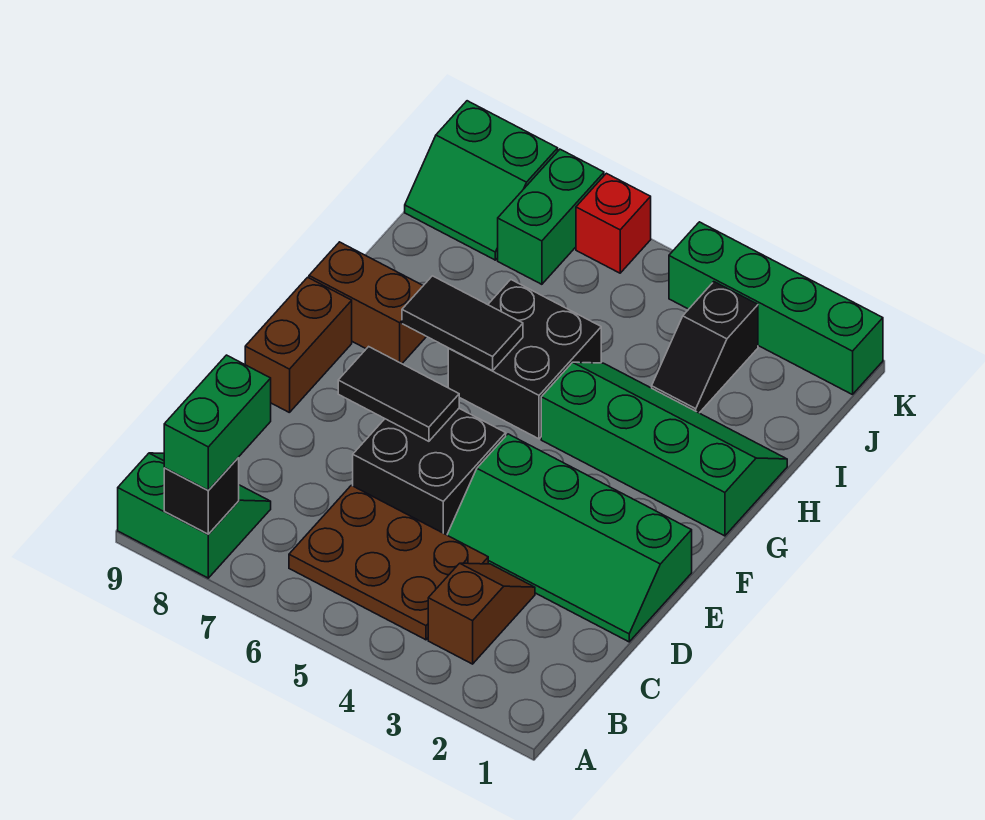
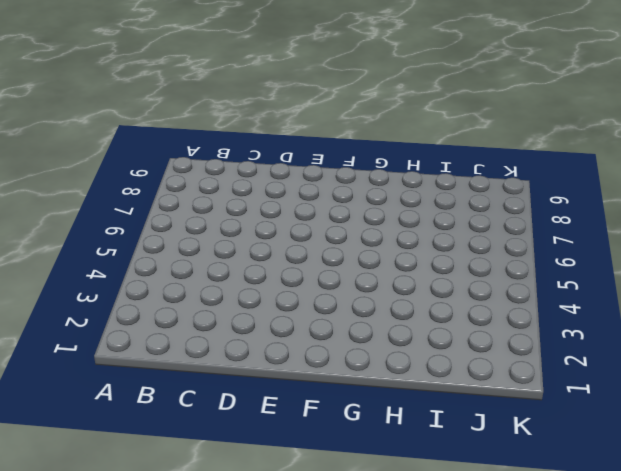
none -> green slope A8:B9 level 1 top A
none -> brown slope B3:C3 level 1 top B
none -> brown plate B4:C6 level 1

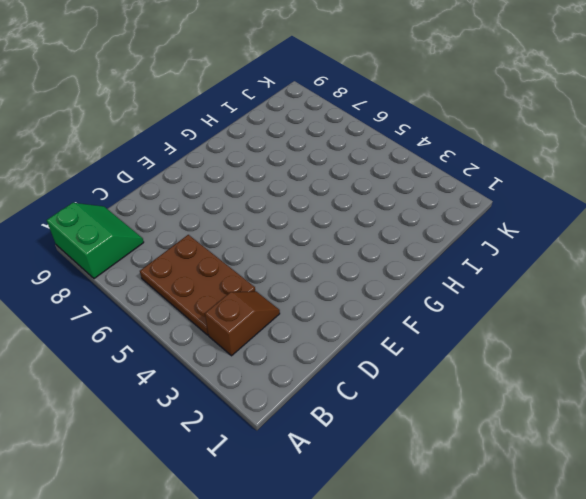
none -> green slope D1:E4 level 1 top E
none -> black brick D5:E6 level 1
none -> brown brick E9:F9 level 1

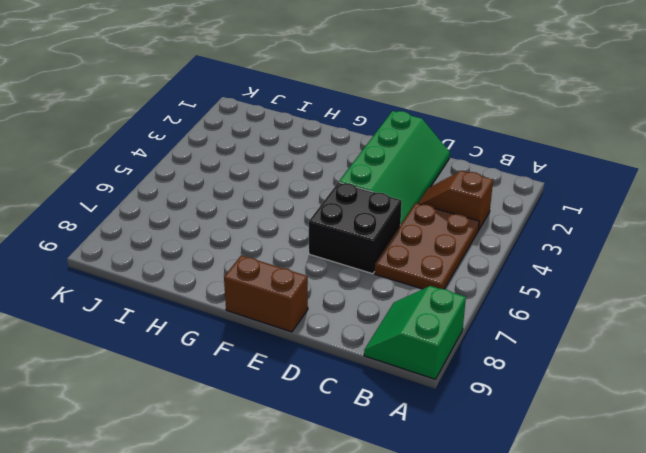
none -> green slope G1:H4 level 1 top G
none -> black brick G5:H6 level 1
none -> brown brick G8:G9 level 1

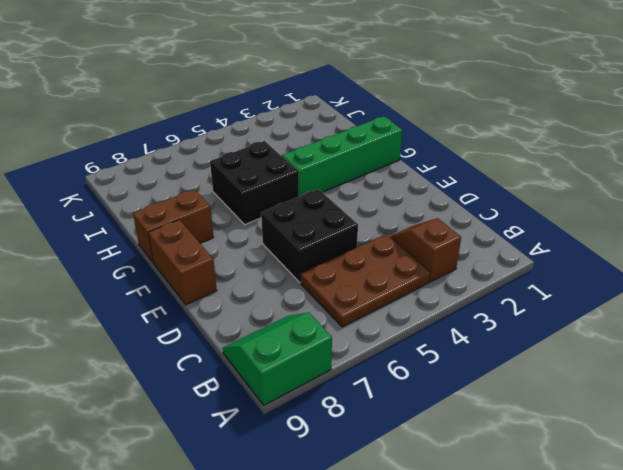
none -> green slope D1:E4 level 1 top E
none -> black slope I3:J3 level 1 top J
none -> green brick J7:K7 level 1

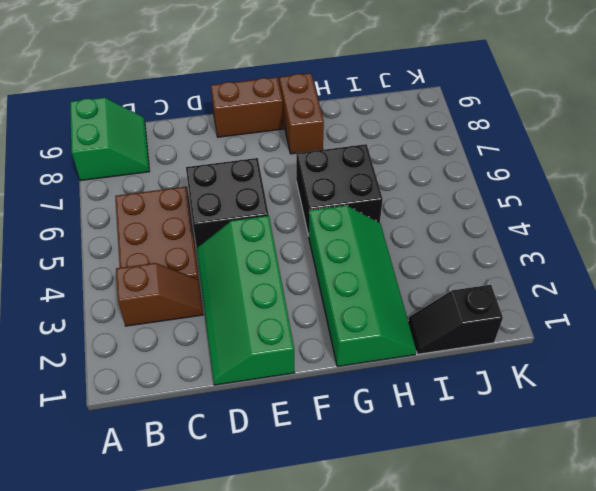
black slope I1:J1 level 1 top J -> black slope I3:J3 level 1 top J
none -> green brick J7:K7 level 1
none -> green slope J8:K9 level 1 top K
none -> green brick K1:K4 level 1

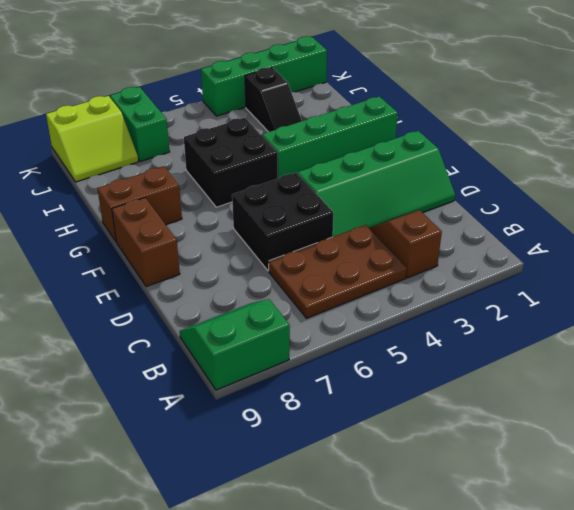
lime slope J8:K9 level 1 top K -> green slope J8:K9 level 1 top K
none -> red brick K6 level 1
none -> black brick A8 level 2
none -> black tile E6:E7 level 2

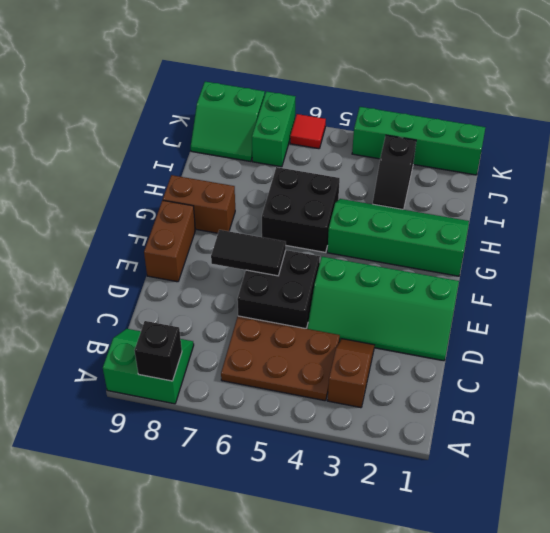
red tile K6 level 1 -> red brick K6 level 1
none -> black tile G6:G7 level 2
none -> green brick A8:B8 level 3

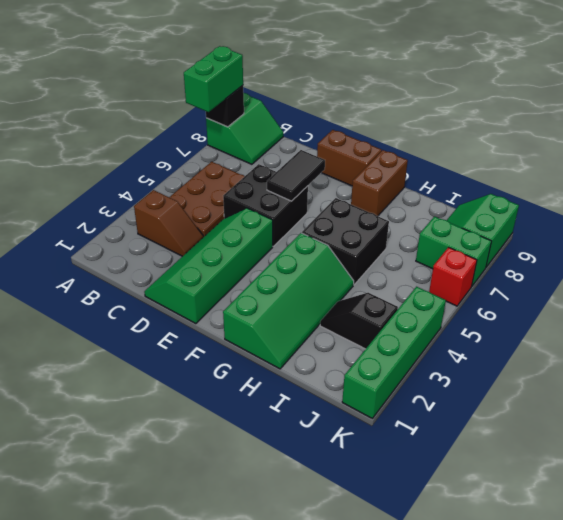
green brick A7:A8 level 3 -> green brick A8:B8 level 3
none -> black tile G6:G7 level 2

